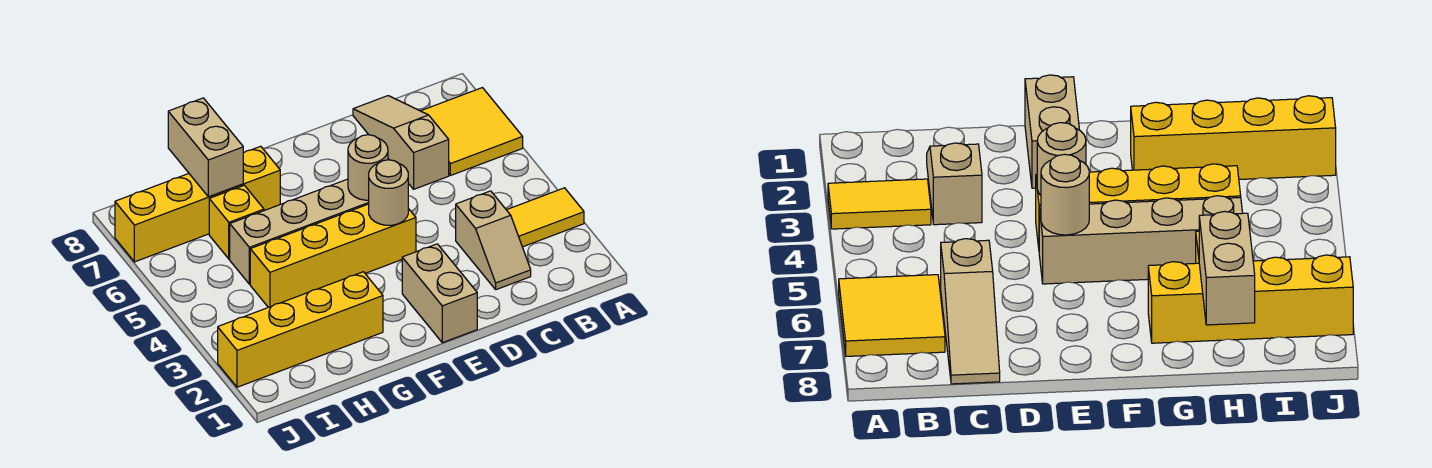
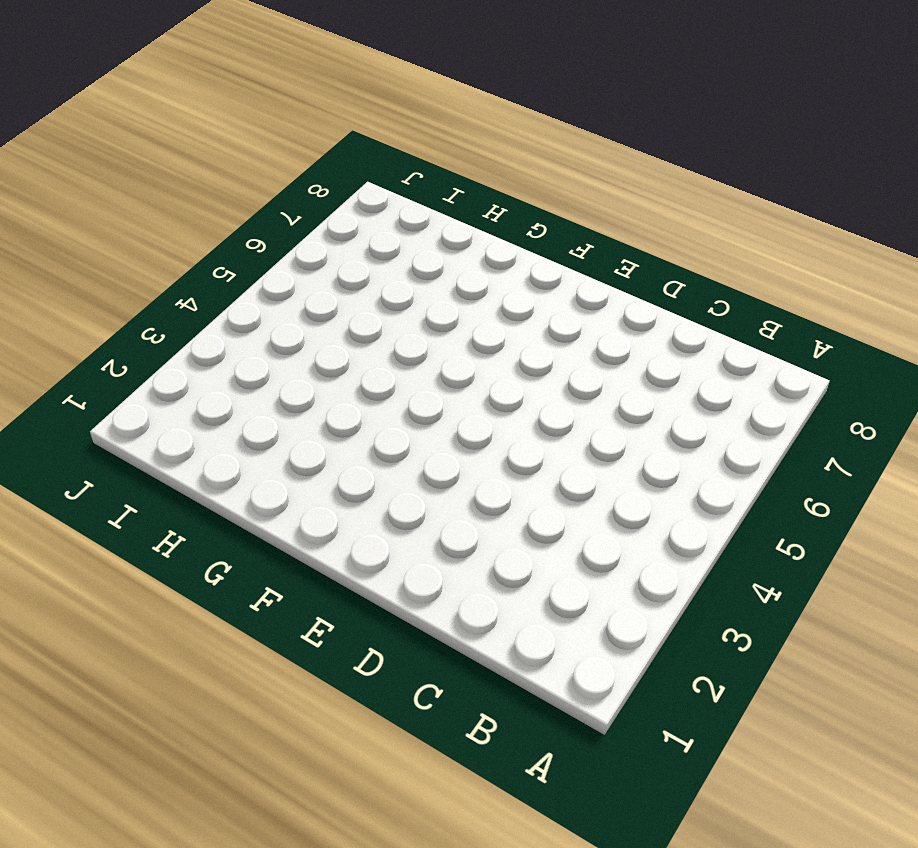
none -> yellow tile A3:B3 level 1
none -> yellow tile A6:B7 level 1
none -> tan slope C2:C3 level 1 top 3

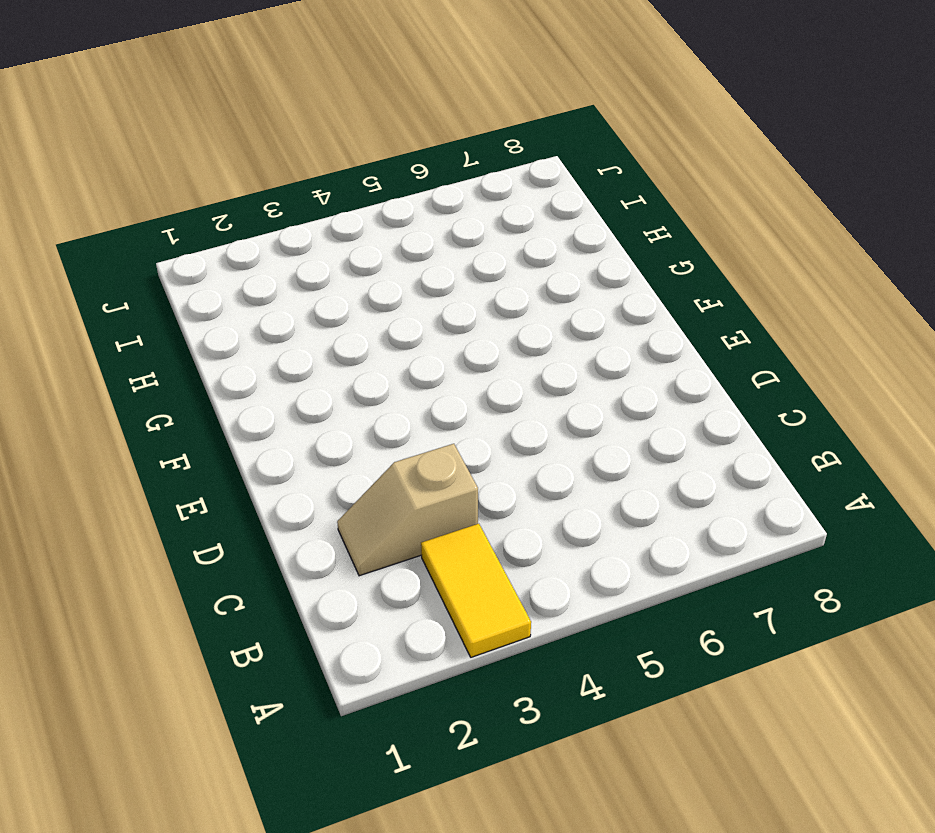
none -> yellow tile A6:B7 level 1
none -> tan slope C6:C8 level 1 top 6
none -> tan brick E1:E2 level 1

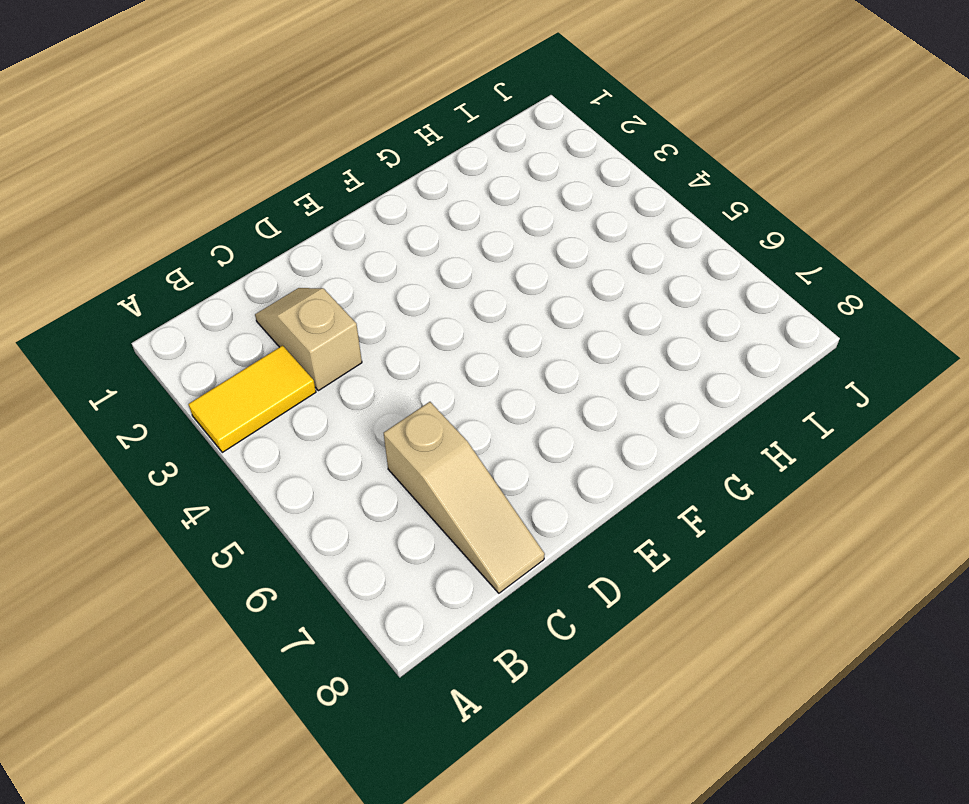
none -> yellow tile A6:B7 level 1
none -> tan brick E1:E2 level 1
none -> yellow brick E4:H4 level 1

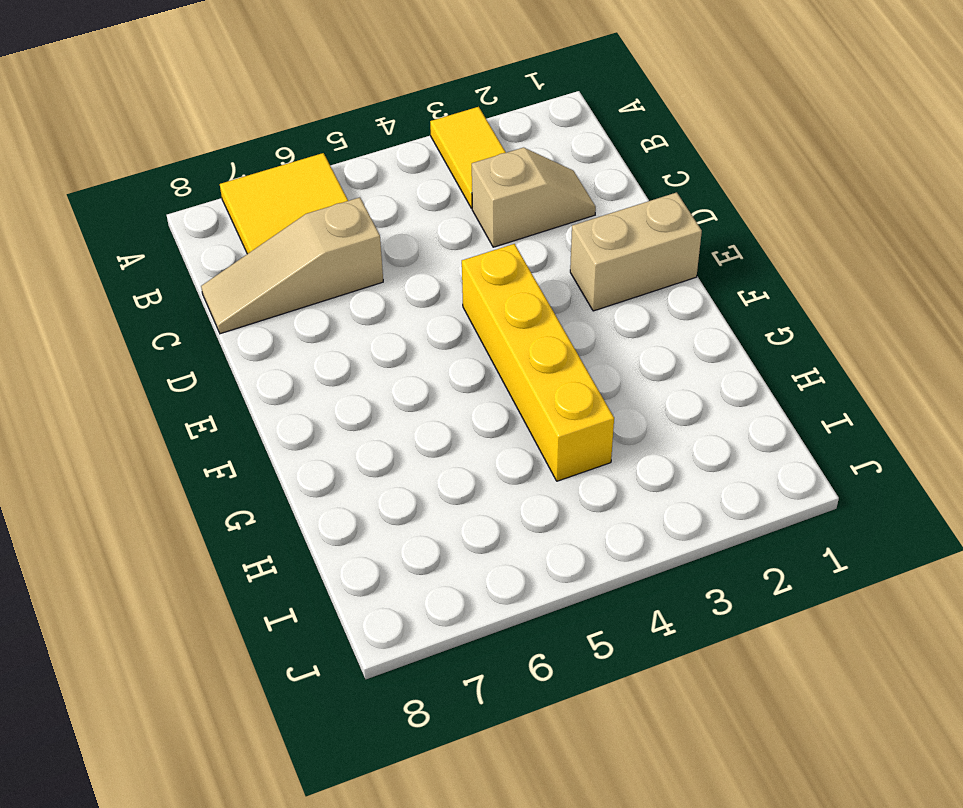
none -> tan brick E5:H5 level 1
none -> yellow brick G2:J2 level 1
none -> yellow brick G7:J7 level 1

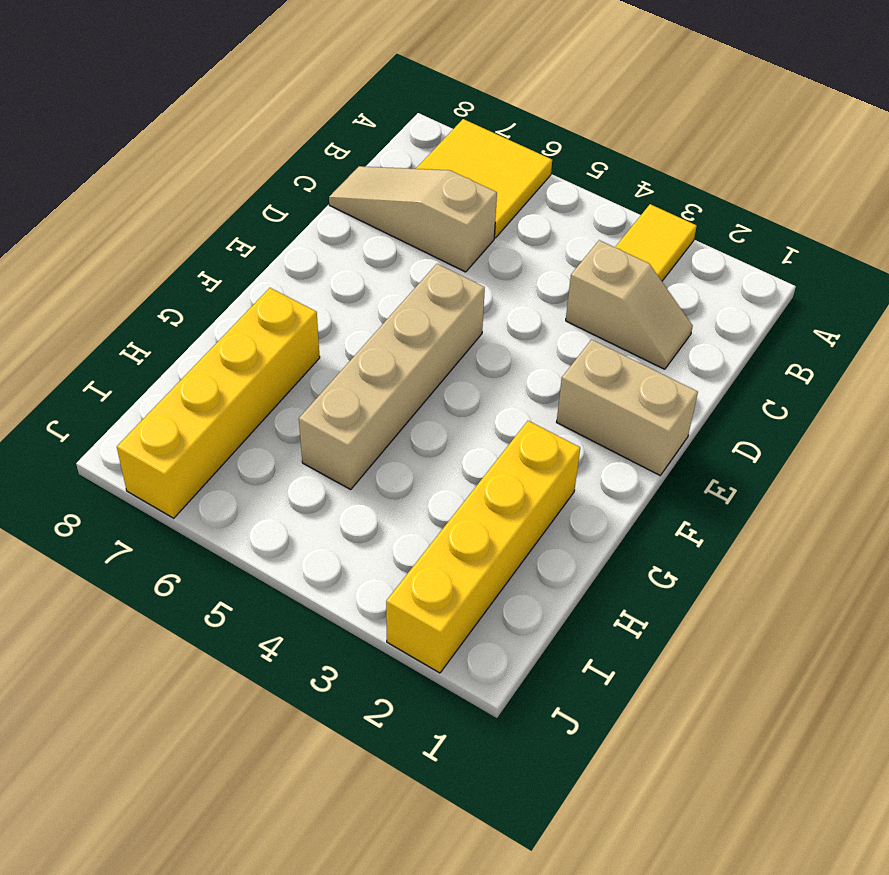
none -> yellow brick E4:H4 level 1
none -> yellow brick H6 level 1
none -> tan round brick E4 level 2

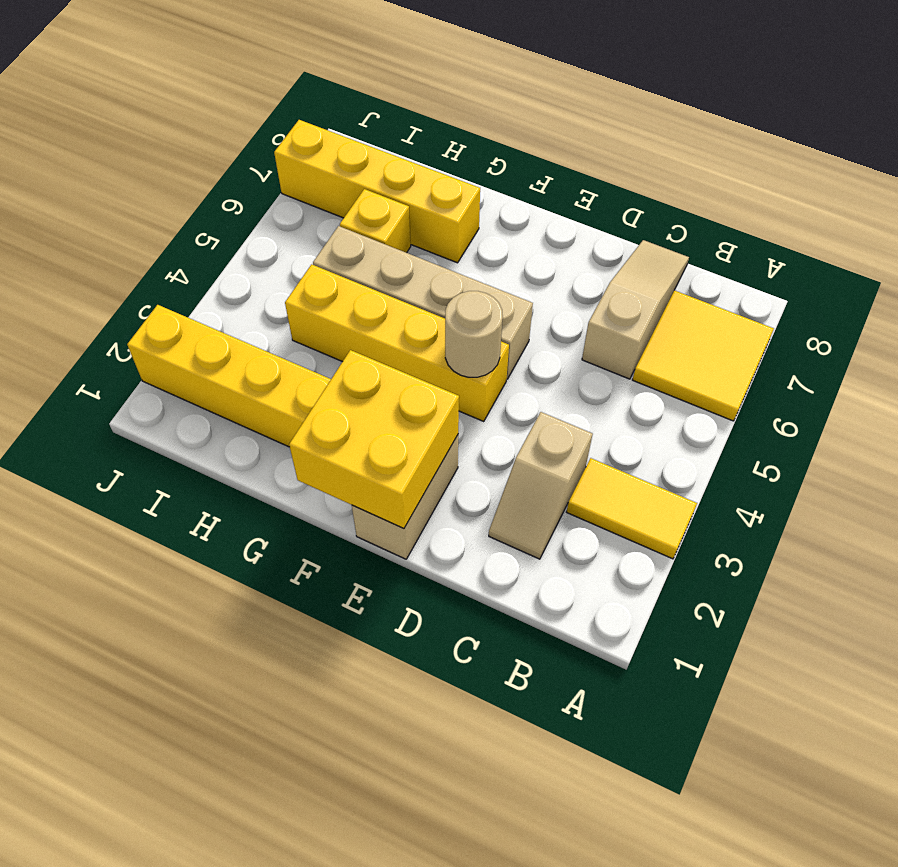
yellow brick E1:F2 level 2 -> none
none -> tan round brick E5 level 2
none -> tan brick H7:H8 level 2

